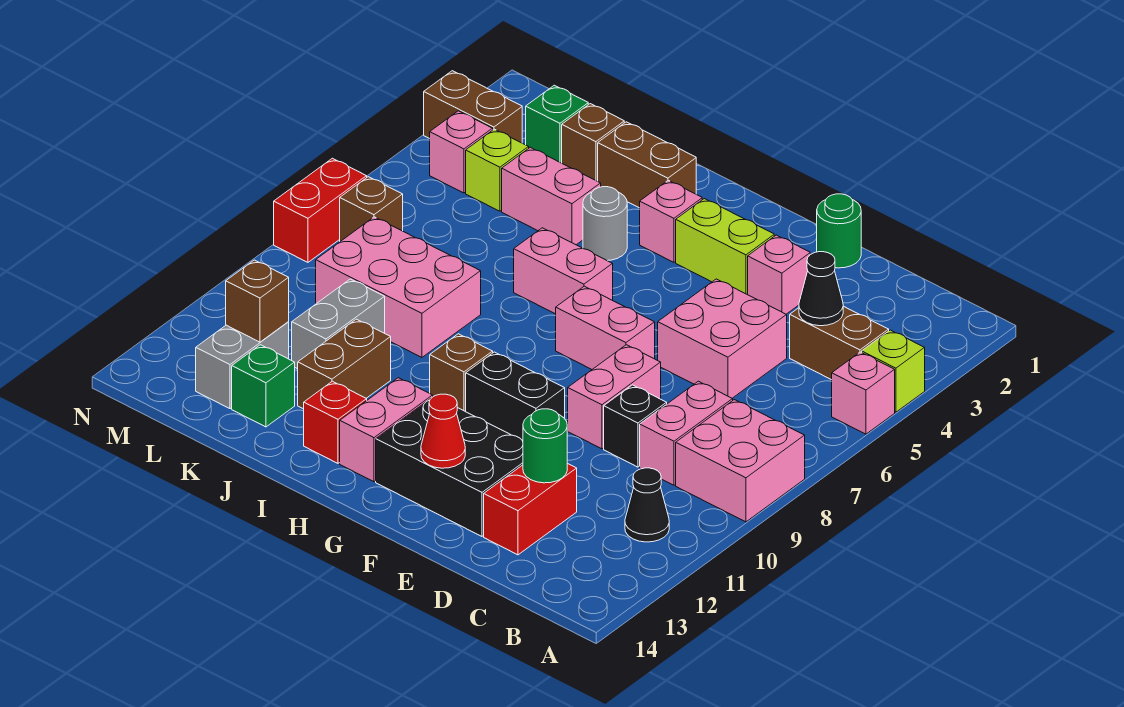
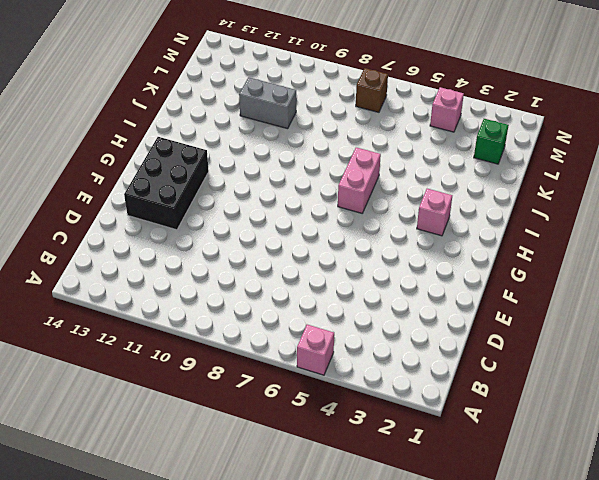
none -> lime brick A4 level 1
none -> pink brick A8:B9 level 1
none -> brown brick B4:C4 level 1
none -> black cone B11 level 1

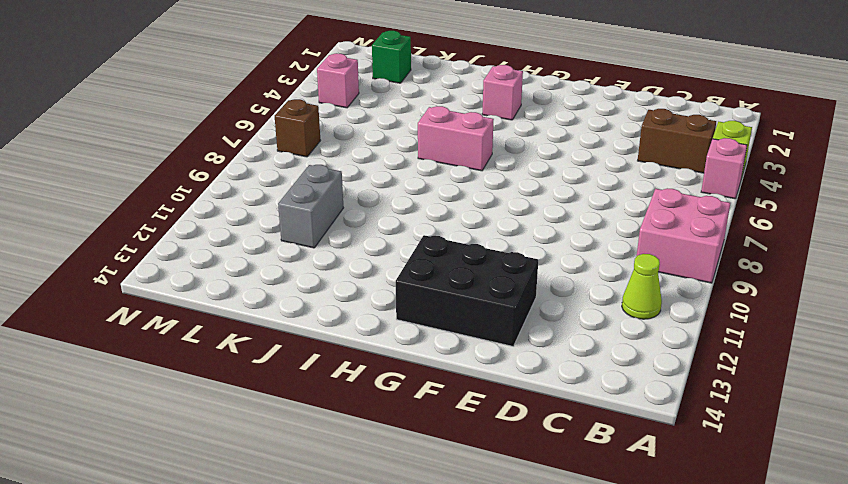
lime cone B11 level 1 -> black cone B11 level 1
none -> pink brick C8:C9 level 1
none -> pink brick D5:E6 level 1
none -> black brick D9 level 1
none -> red brick D12:D13 level 1

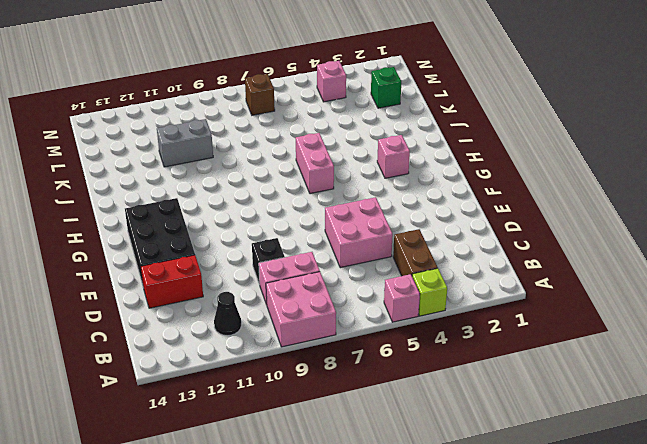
none -> green round brick E1 level 1
none -> pink brick E3 level 1
none -> pink brick E8:E9 level 1
none -> lime brick F3:G3 level 1

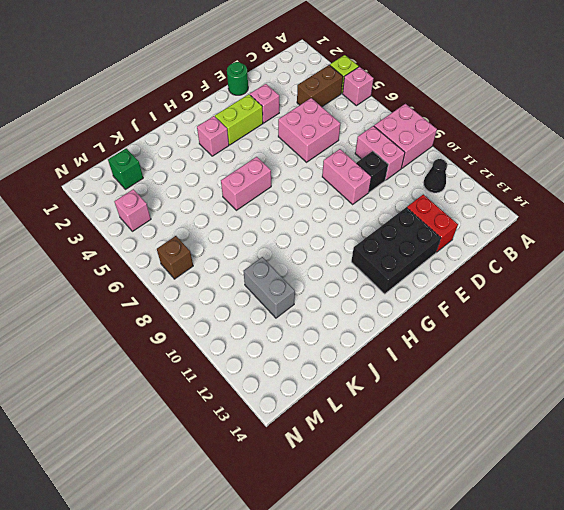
none -> pink brick F7:G7 level 1
none -> black brick F10:G10 level 1
none -> brown brick H10 level 1
none -> pink brick H12:H13 level 1

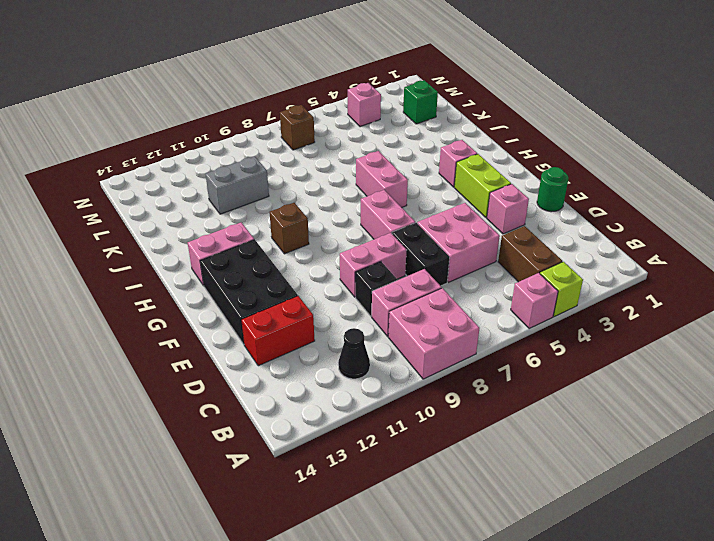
black brick D7:E7 level 1 -> black brick F10:G10 level 1
none -> brown brick I2:J2 level 1
none -> grey round brick I4 level 1
none -> red brick I13 level 1
none -> pink brick J4:K4 level 1

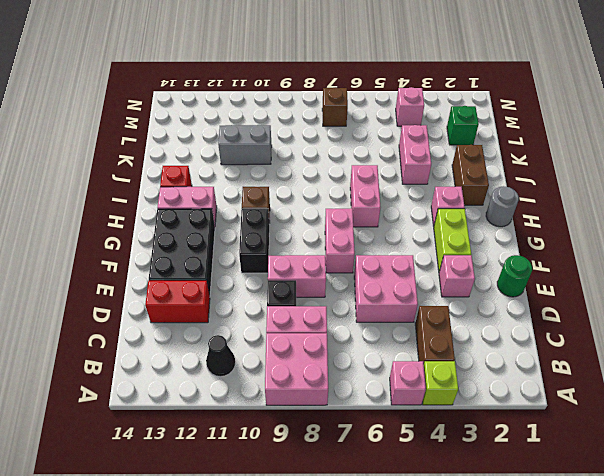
grey round brick H1 level 1 -> grey round brick I4 level 1
none -> pink brick J8:L9 level 1
none -> brown brick J11:J12 level 1
none -> brown brick K2 level 1
none -> green brick K13 level 1

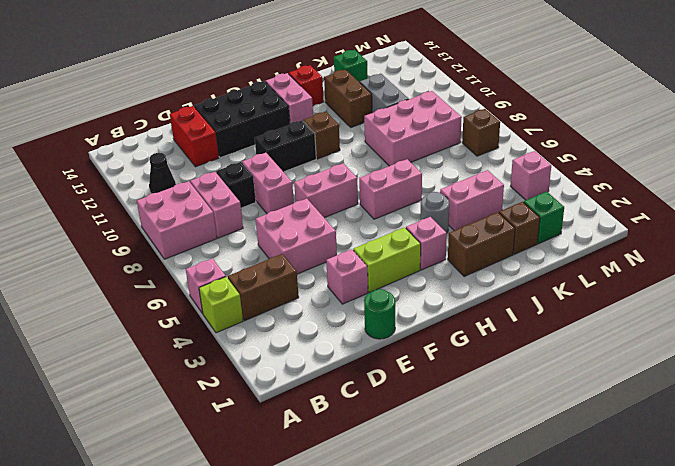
none -> lime brick L4 level 1
none -> grey brick L12:L13 level 1
none -> brown brick M3:N3 level 1
none -> red brick N7:N8 level 1

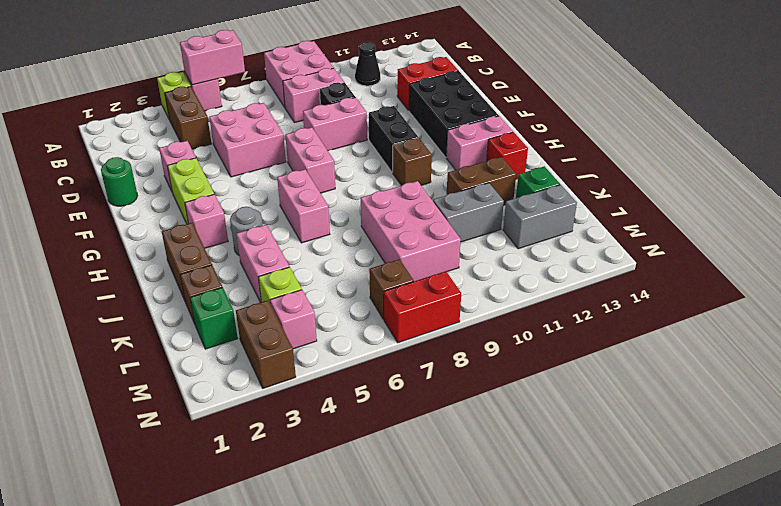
pink brick A5:A6 level 2 -> none
none -> black cone C4 level 2
none -> green round brick D12 level 2
none -> red cone F13 level 2
none -> brown brick L12 level 2

